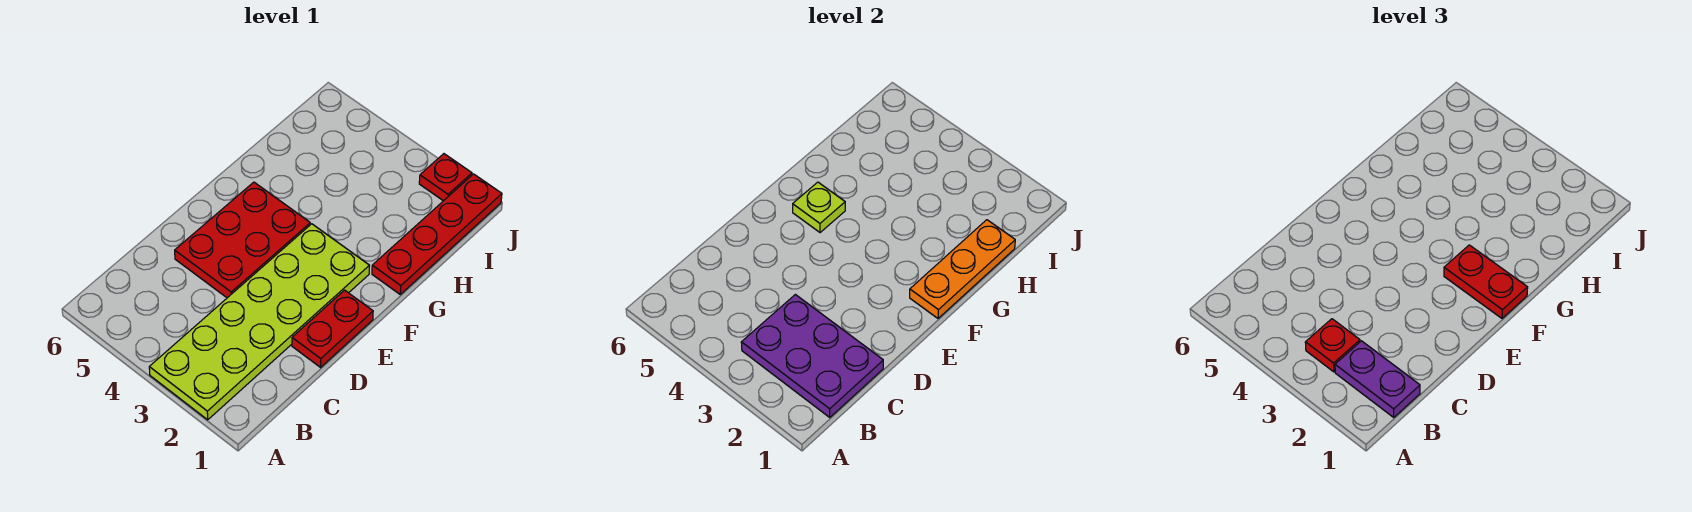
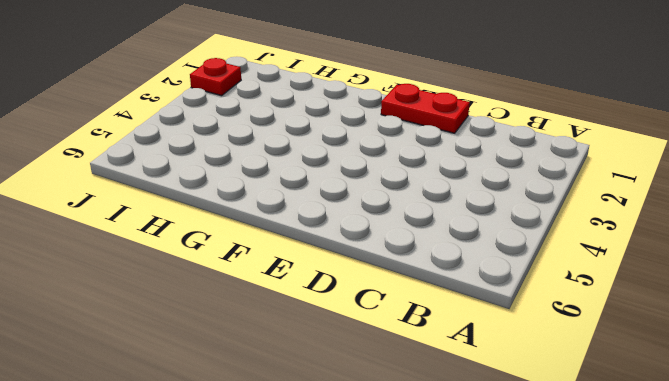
none -> lime plate A2:F3 level 1
none -> red plate D4:F5 level 1

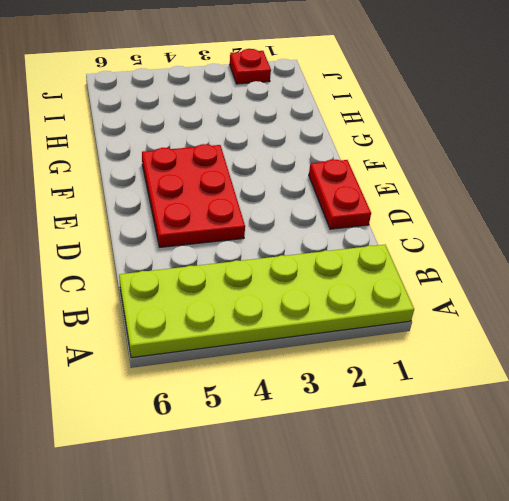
lime plate A1:B6 level 1 -> lime plate A2:F3 level 1
none -> red plate G1:J1 level 1
none -> purple plate B1:C3 level 2

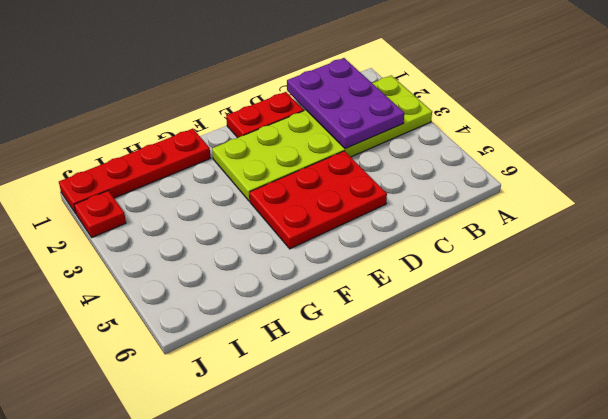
none -> orange plate F1:H1 level 2
none -> lime plate F5 level 2

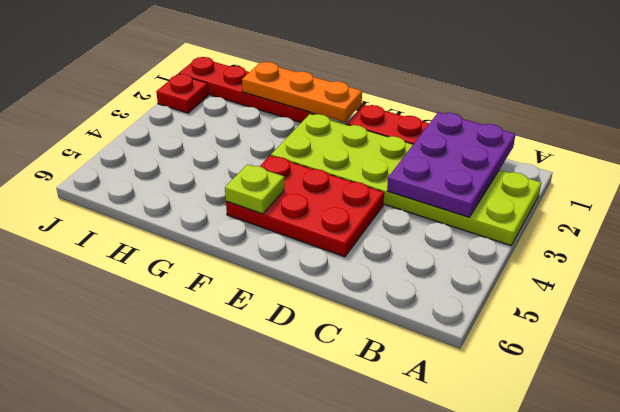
none -> purple plate B1:B2 level 3
none -> red plate B3 level 3

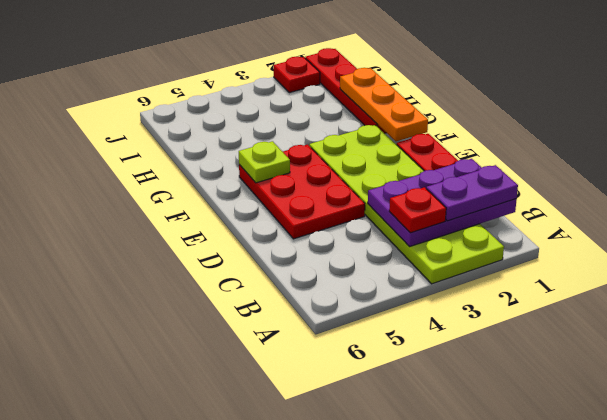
none -> red plate F1:F2 level 3

